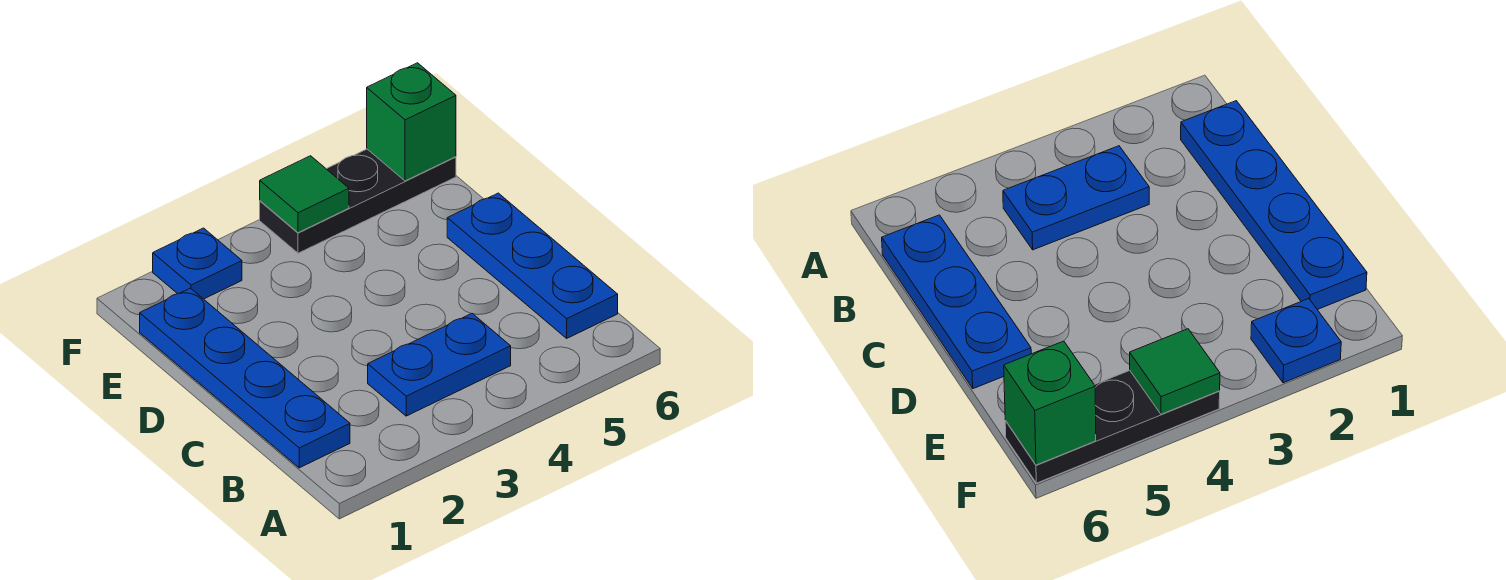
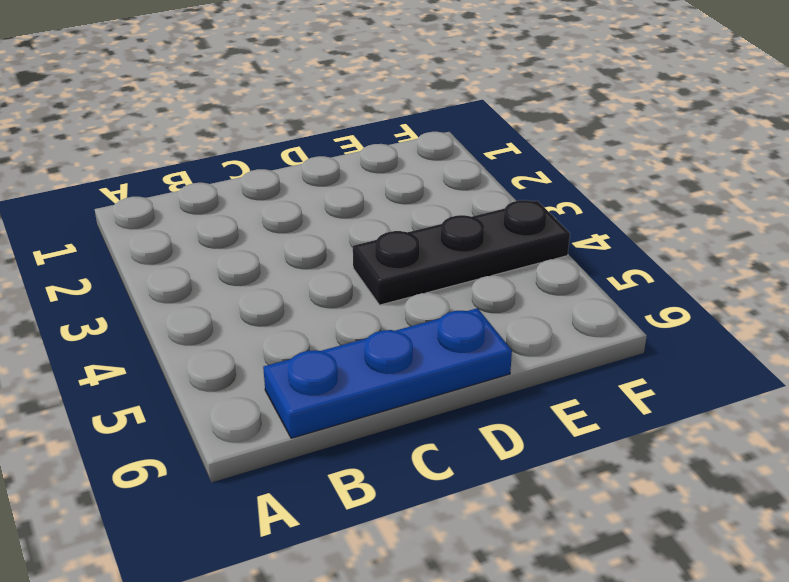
black plate D4:F4 level 1 -> black plate F4:F6 level 1
none -> blue plate B1:E1 level 1
none -> blue plate B3:B4 level 1

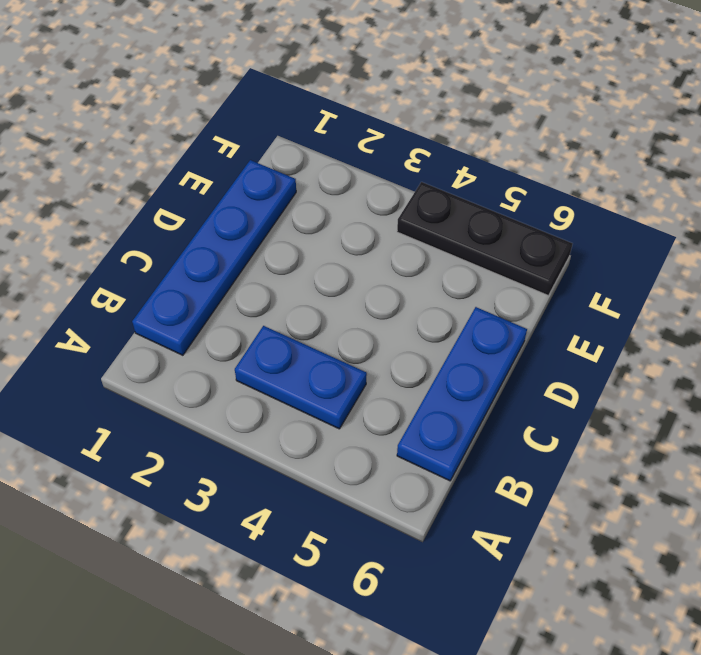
none -> blue plate F2 level 1
none -> green tile F4 level 2

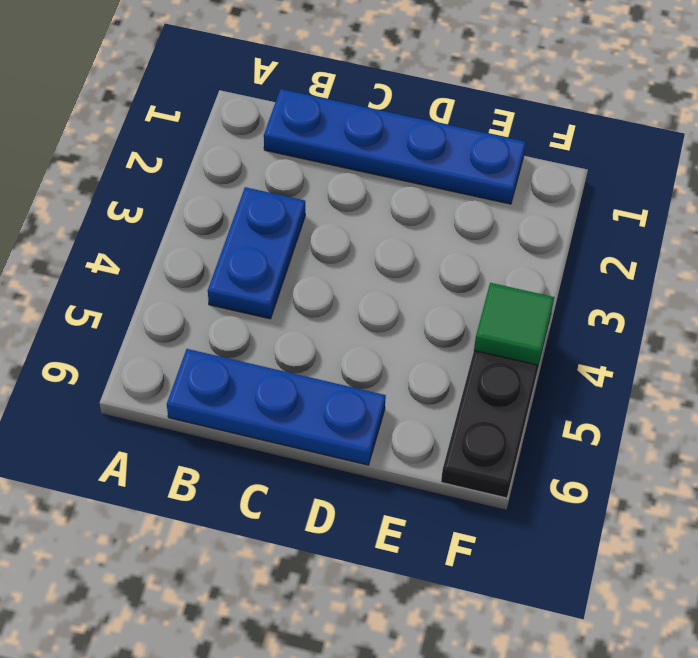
none -> blue plate F2 level 1
none -> green brick F6 level 2

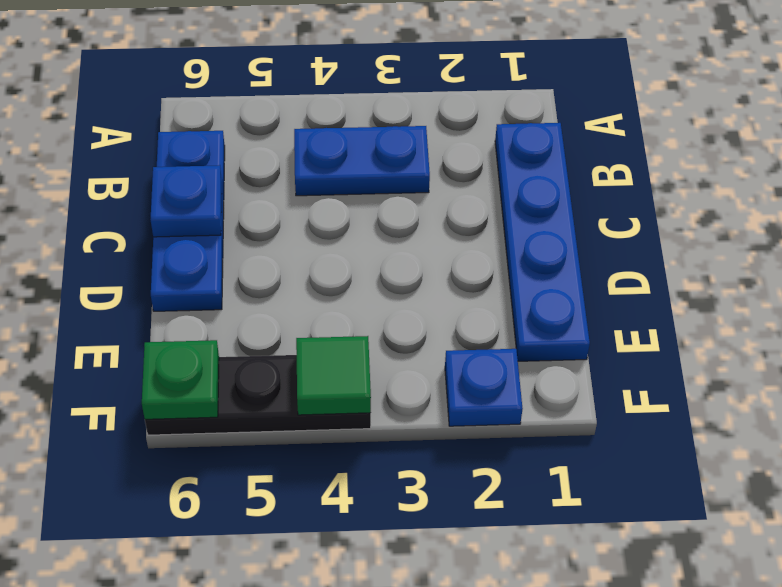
blue plate C6 level 2 -> none
green plate F6 level 2 -> green brick F6 level 2

